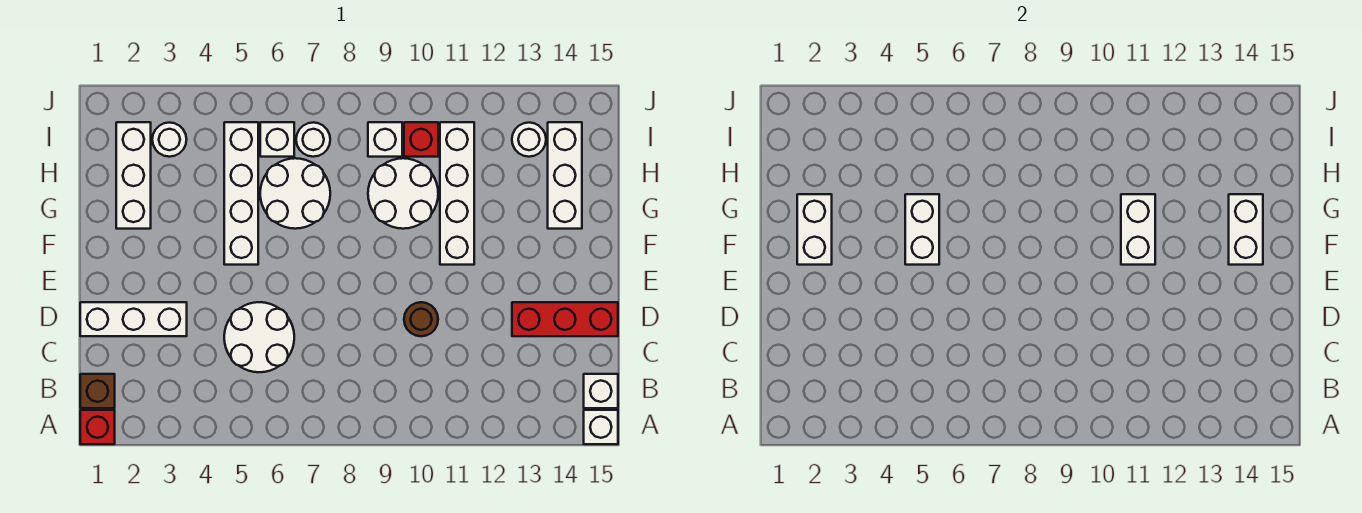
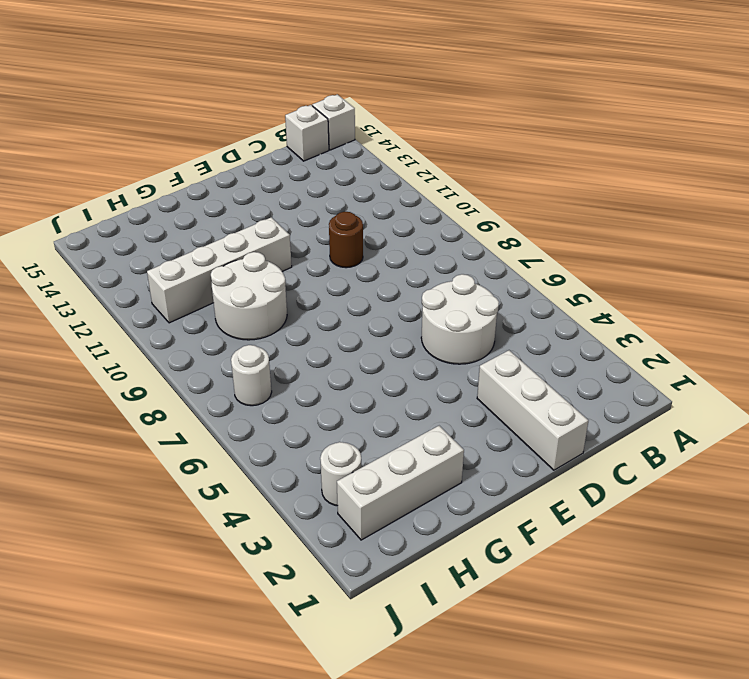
none -> red brick A1 level 1
none -> brown brick B1 level 1
none -> red brick D13:D15 level 1

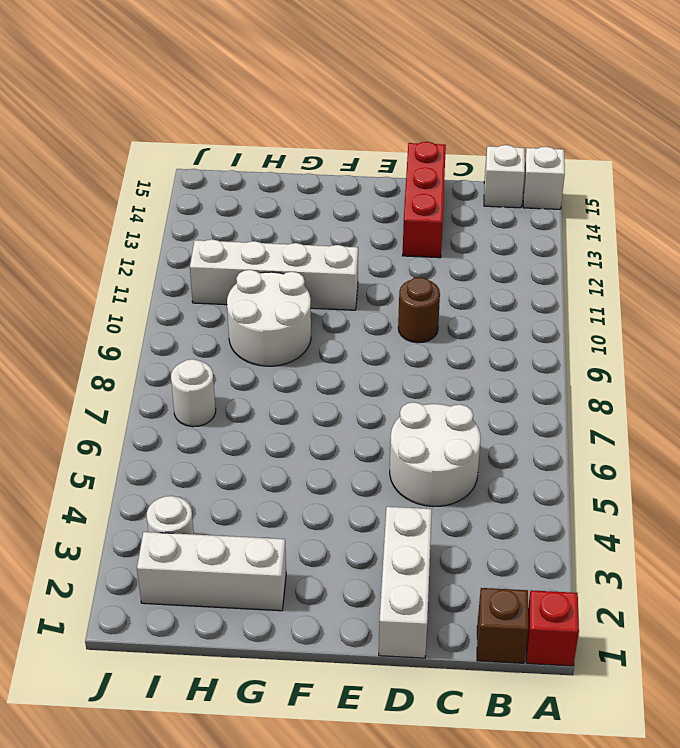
none -> white brick F5:I5 level 1
none -> white round brick G6:H7 level 1
none -> white brick G14:I14 level 1

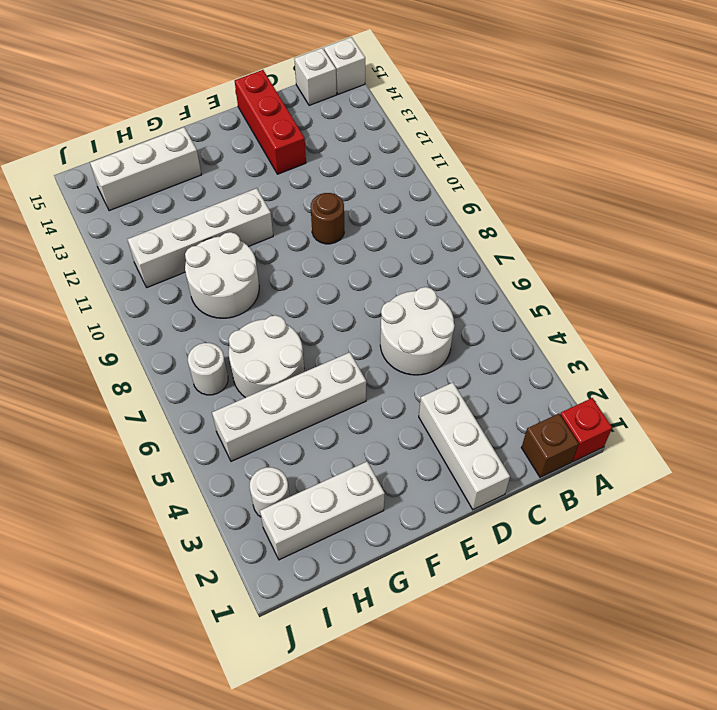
none -> white brick I6 level 1
none -> white brick I9 level 1
none -> red brick I10 level 1

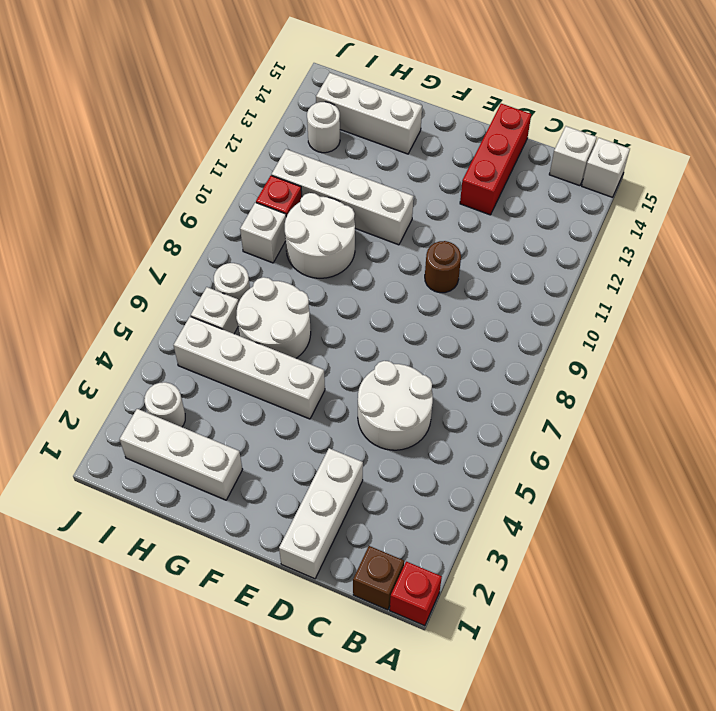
none -> white brick F2:G2 level 2
none -> white brick F5:G5 level 2
none -> white brick F11:G11 level 2

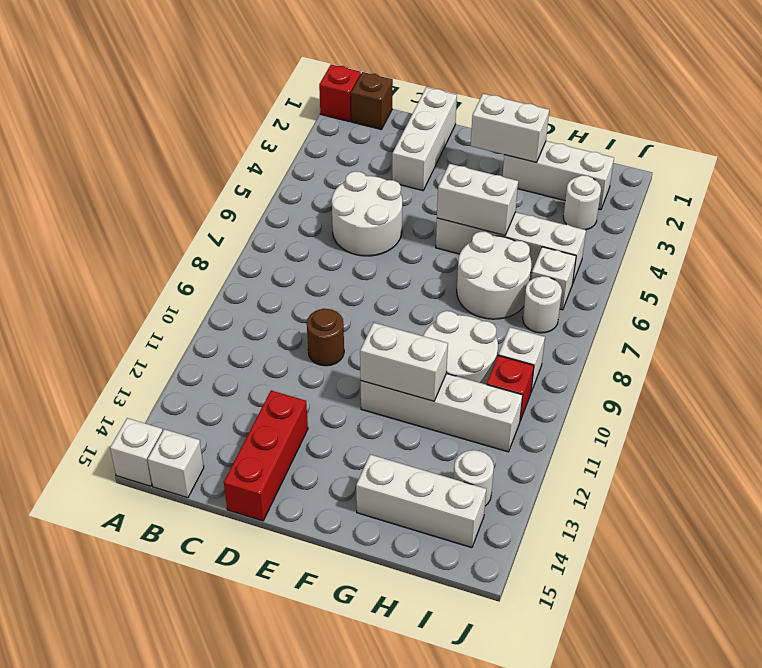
none -> white brick F14:G14 level 2

